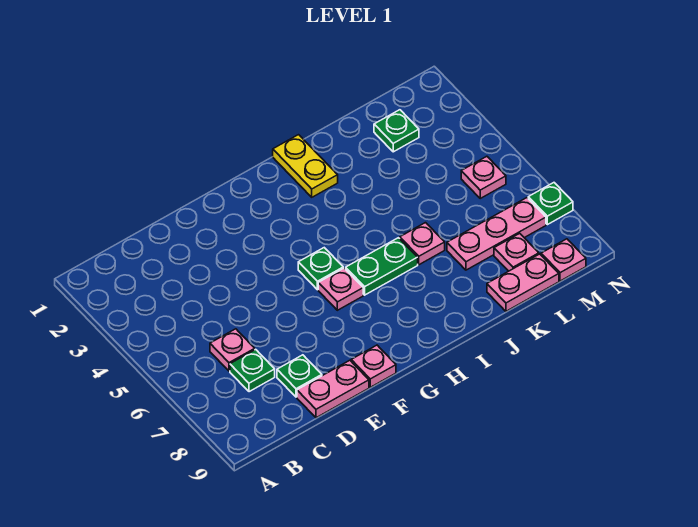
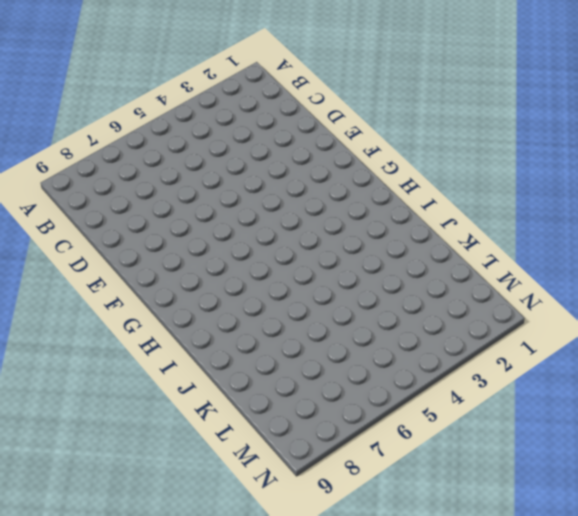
none -> pink plate C6 level 1
none -> green plate C7 level 1
none -> green plate D8 level 1

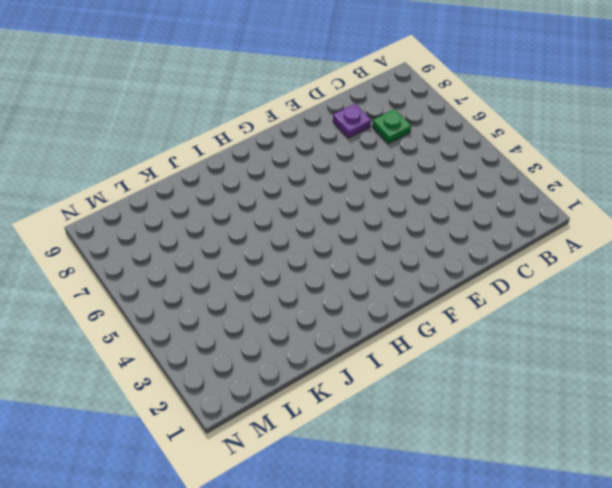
purple plate D8 level 1 -> green plate D8 level 1
none -> pink plate C6 level 1
none -> pink plate D9:E9 level 1
none -> pink plate F9 level 1

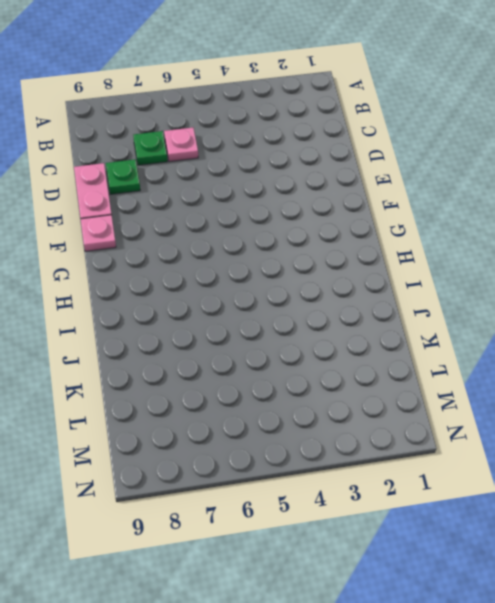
none -> green plate G5 level 1
none -> pink plate G6 level 1
none -> green plate H6:I6 level 1

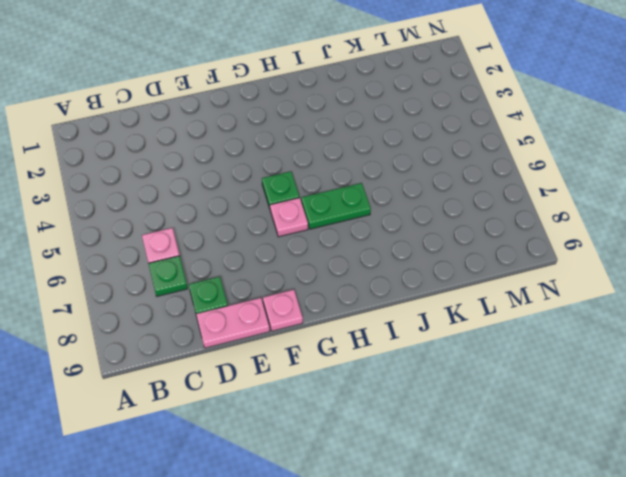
none -> yellow plate I1:I2 level 1
none -> pink plate J6 level 1
none -> pink plate K7:M7 level 1

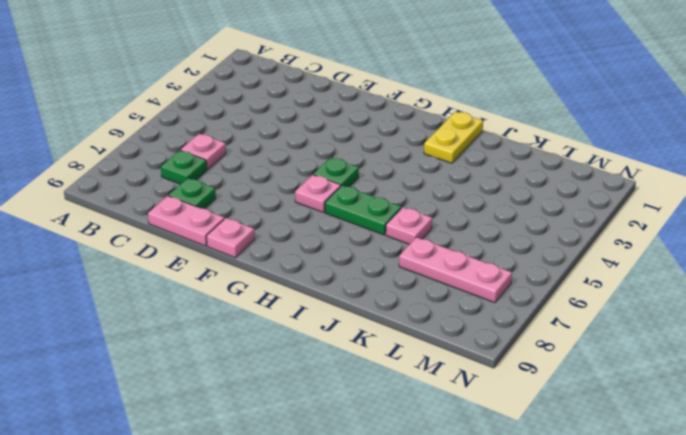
none -> pink plate K9:L9 level 1
none -> green plate L2 level 1
none -> pink plate L8 level 1

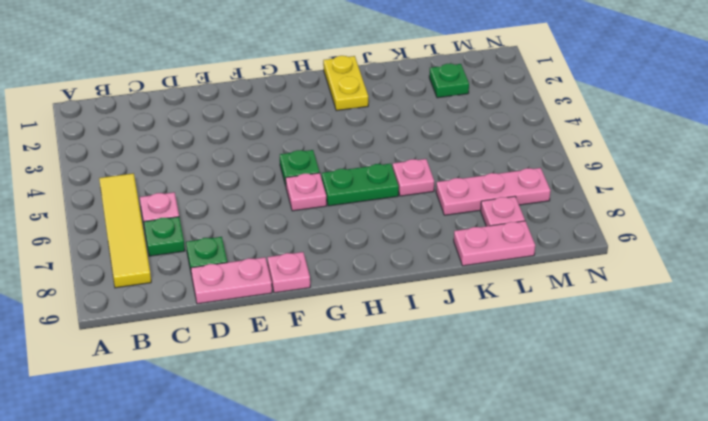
yellow tile B5:B8 level 1 -> none
none -> pink plate M5 level 1
none -> pink plate M9 level 1
none -> green plate N7 level 1

